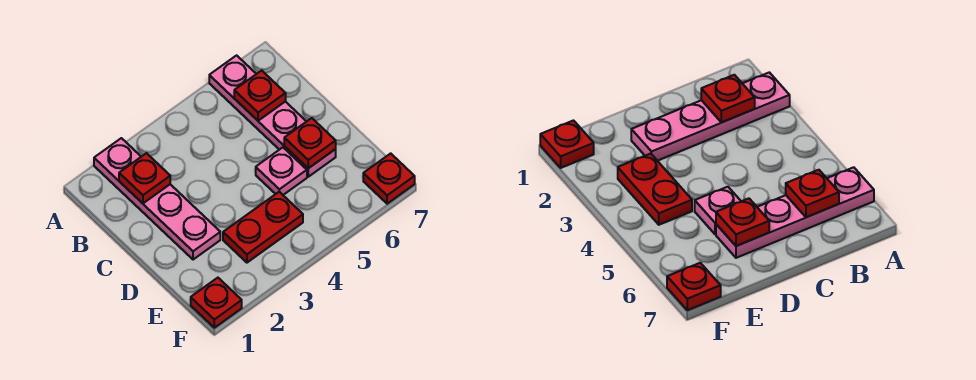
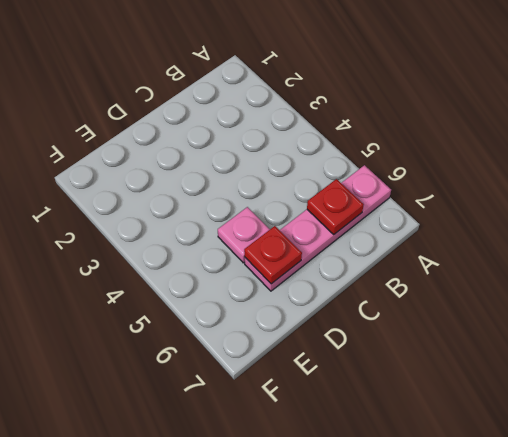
none -> pink plate A2:D2 level 1
none -> red plate E3:E4 level 1

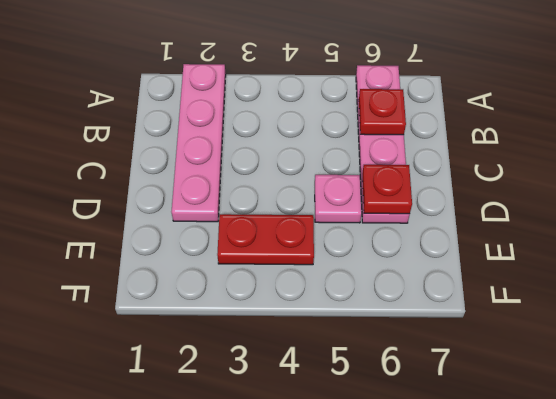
none -> red plate F1 level 1
none -> red plate F7 level 1

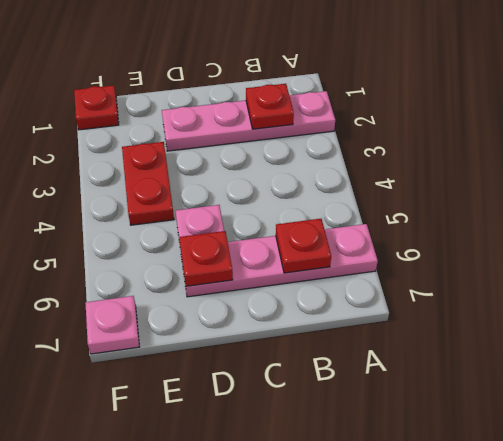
pink plate F7 level 1 -> red plate F7 level 1

